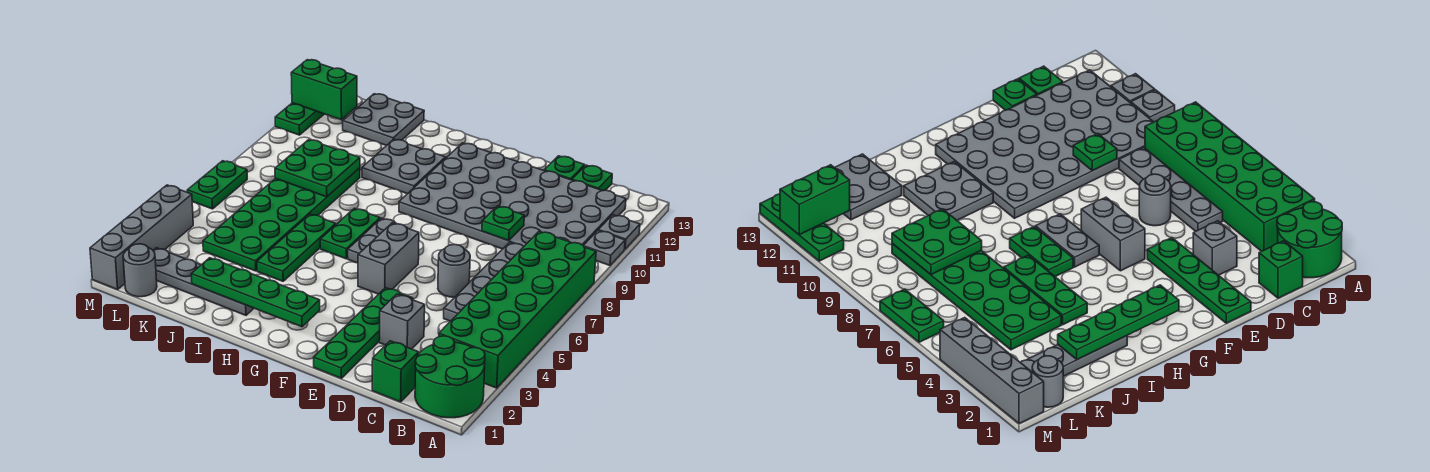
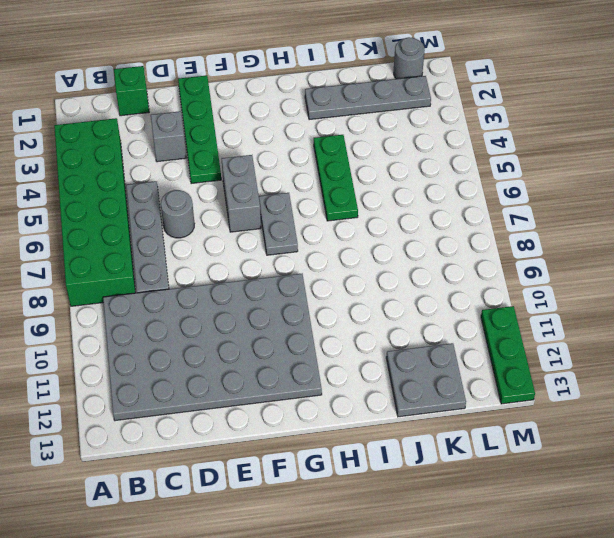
none -> green round brick A1:B2 level 1
none -> grey plate A10 level 1
none -> grey plate A11 level 1

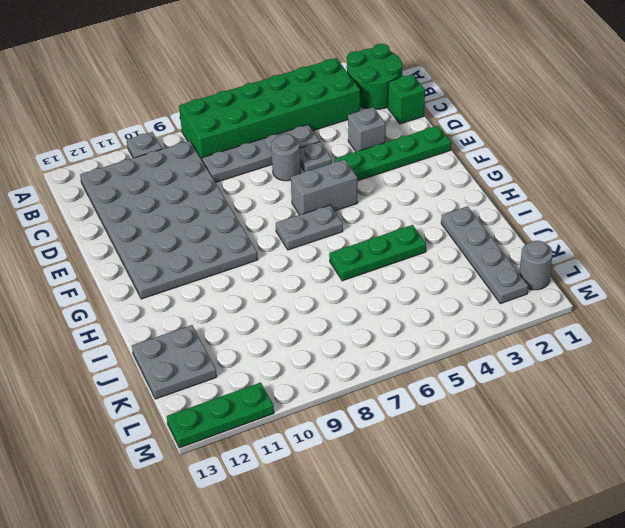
grey plate D5 level 1 -> grey plate A11 level 1
none -> green plate C13 level 1
none -> green plate D13 level 1
none -> green plate H6:H7 level 1

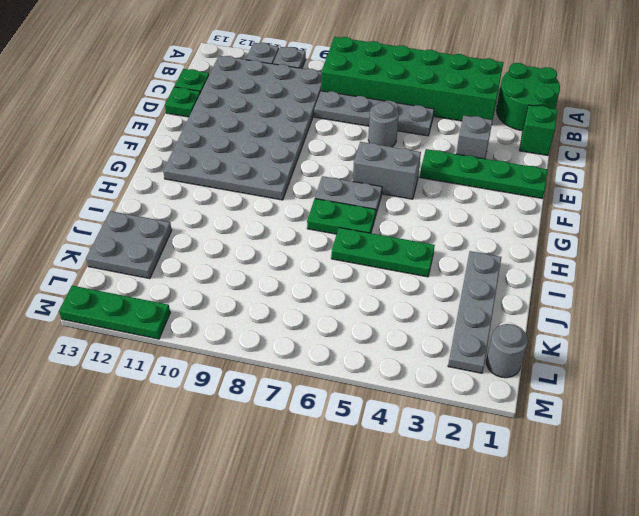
none -> grey plate H10:I11 level 1
none -> green plate J4:K9 level 1
none -> grey brick M1:M4 level 1

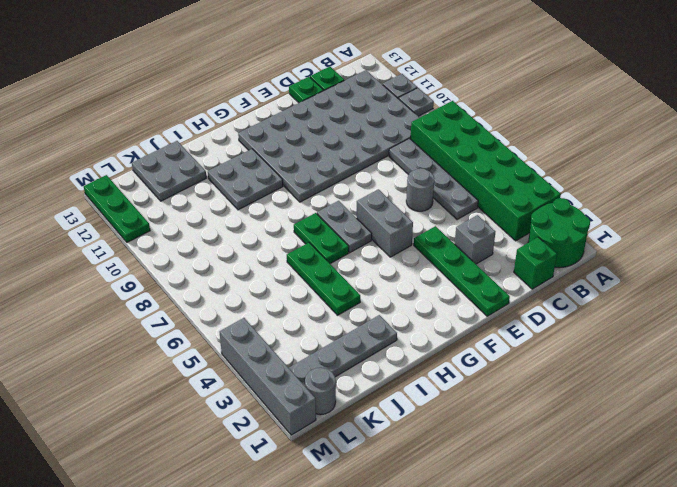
none -> green plate J4:K9 level 1
none -> green plate M6:M7 level 1
none -> green plate D9 level 2

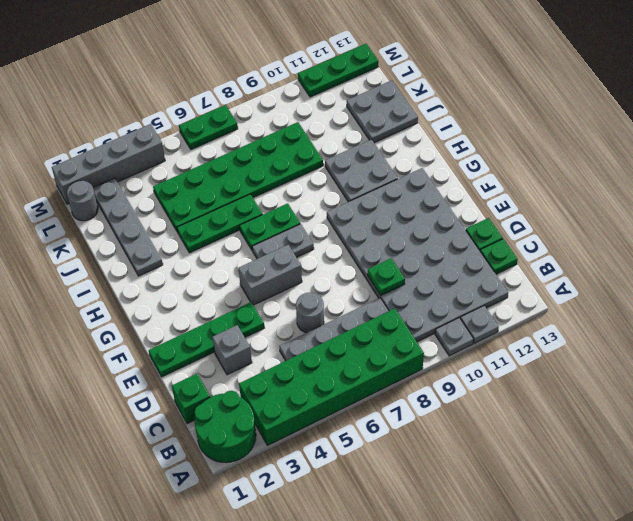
none -> green plate G2:J2 level 2
none -> green plate J8:K9 level 2
none -> green brick L12:M12 level 2

